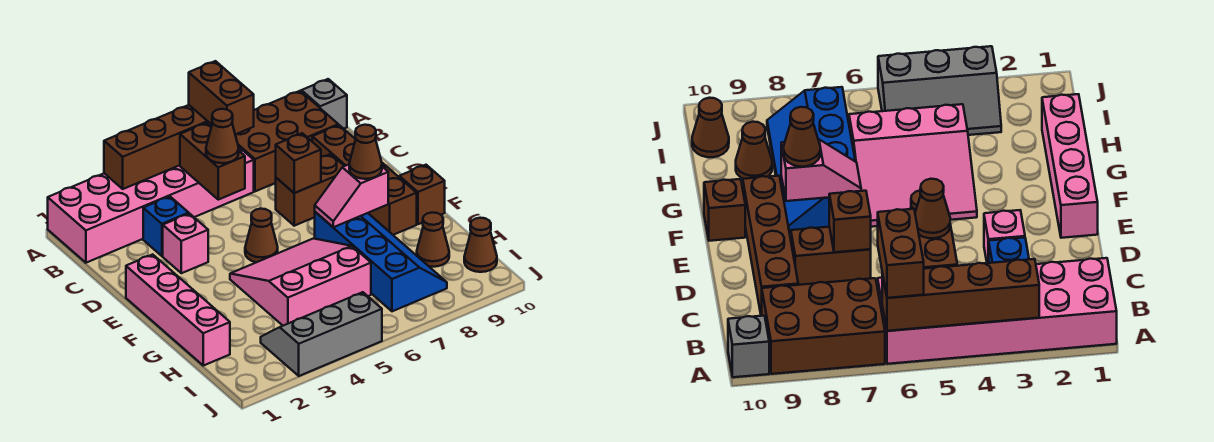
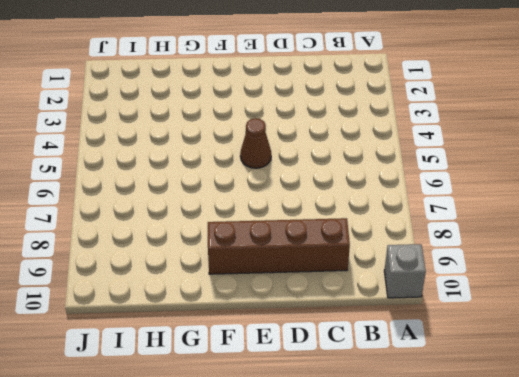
none -> pink brick A1:B6 level 1
none -> brown brick A7:B9 level 1
none -> blue brick C3 level 1

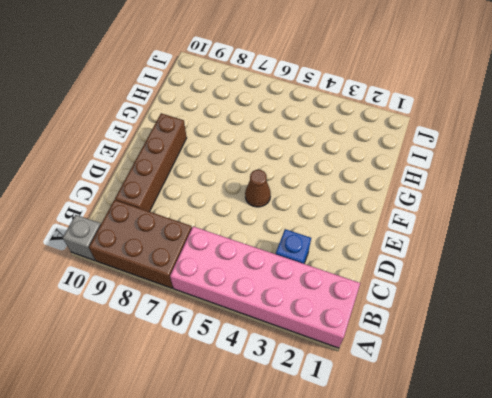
none -> pink brick D3 level 1
none -> brown brick D7:D8 level 1
none -> pink brick E1:H1 level 1

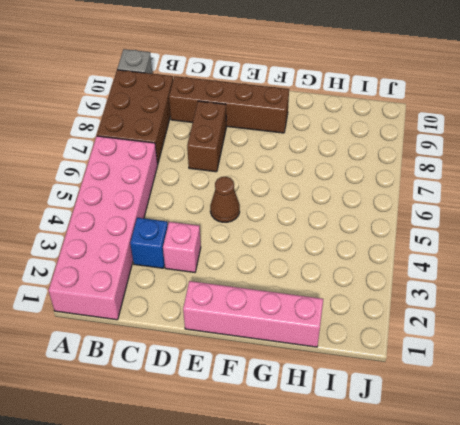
none -> pink slope F4:H6 level 1 top H
none -> blue slope F7:I8 level 1 top 7
none -> brown brick F10 level 1

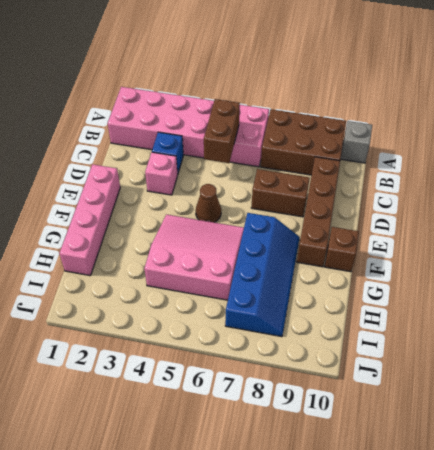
none -> brown cone H9 level 1
none -> grey slope I3:J5 level 1 top J
none -> brown cone I10 level 1

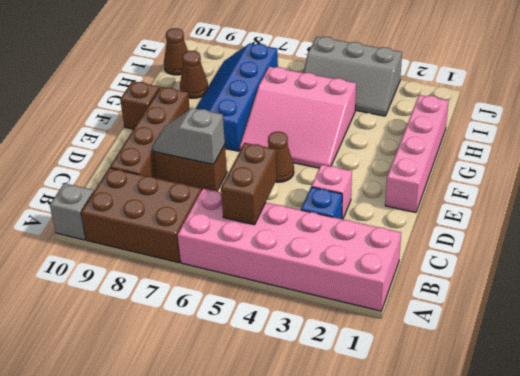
grey slope D7:D8 level 2 top 7 -> brown brick D7 level 2
none -> brown brick A3:A6 level 2
none -> pink slope F7:F8 level 2 top 8
none -> brown brick A6:B6 level 3

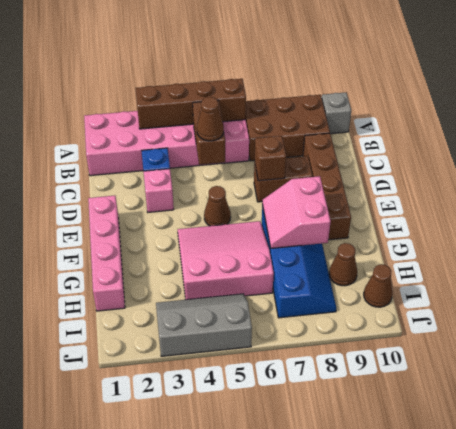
pink slope F7:G8 level 2 top 8 -> pink slope F7:F8 level 2 top 8
none -> brown brick F10 level 1
none -> brown brick A6:B6 level 3
none -> brown cone F8 level 3

